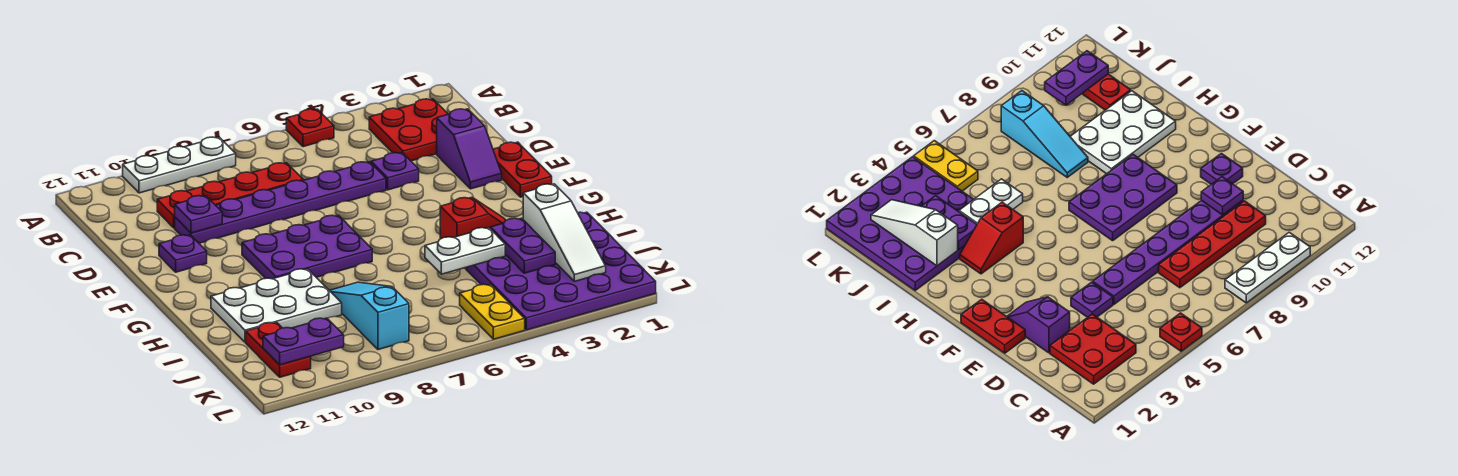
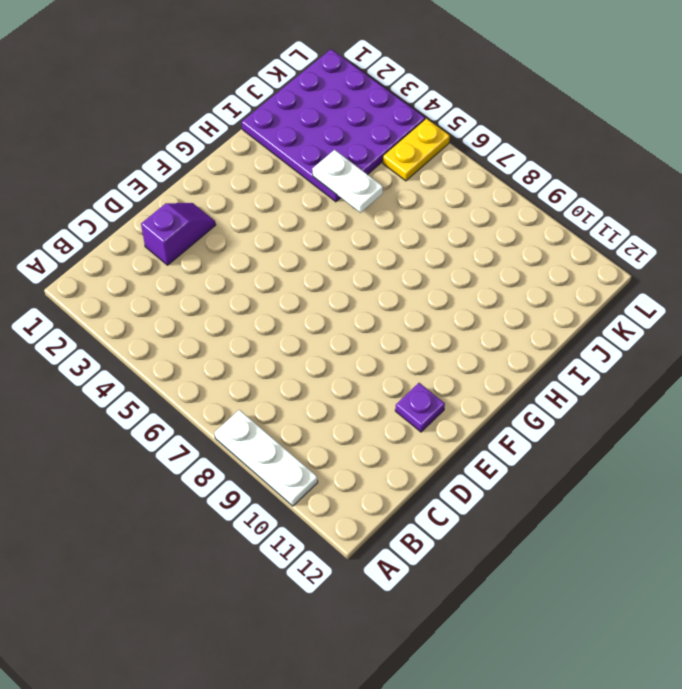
none -> red plate A5 level 1
none -> red plate B2:C3 level 1
none -> red plate C7:C10 level 1

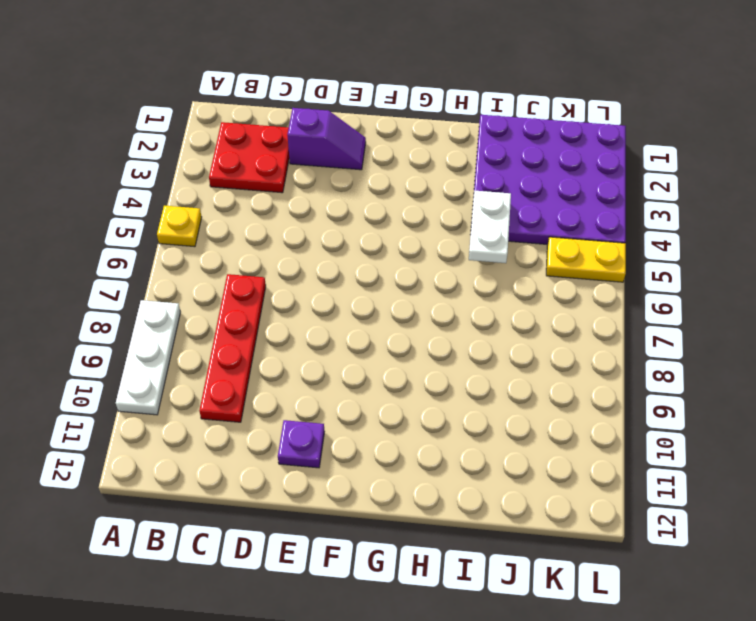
yellow plate A5 level 1 -> red plate A5 level 1
none -> purple plate D4 level 1
none -> purple plate D5:D10 level 1
none -> red plate E1:F1 level 1

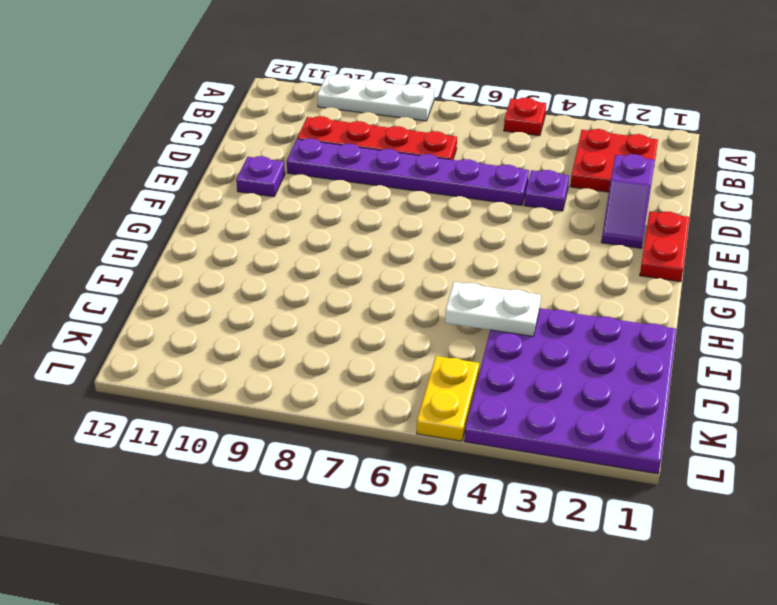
none -> purple plate F7:G9 level 1
none -> red slope H3:H4 level 1 top 4
none -> white plate H9:I11 level 1

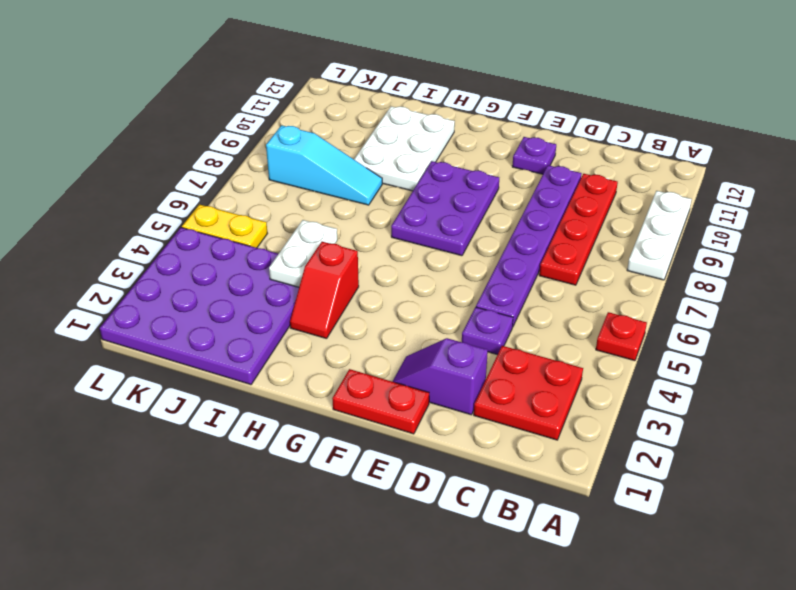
none -> red plate J11:K11 level 1
none -> purple plate D10 level 2
none -> white slope I2:K2 level 2 top I

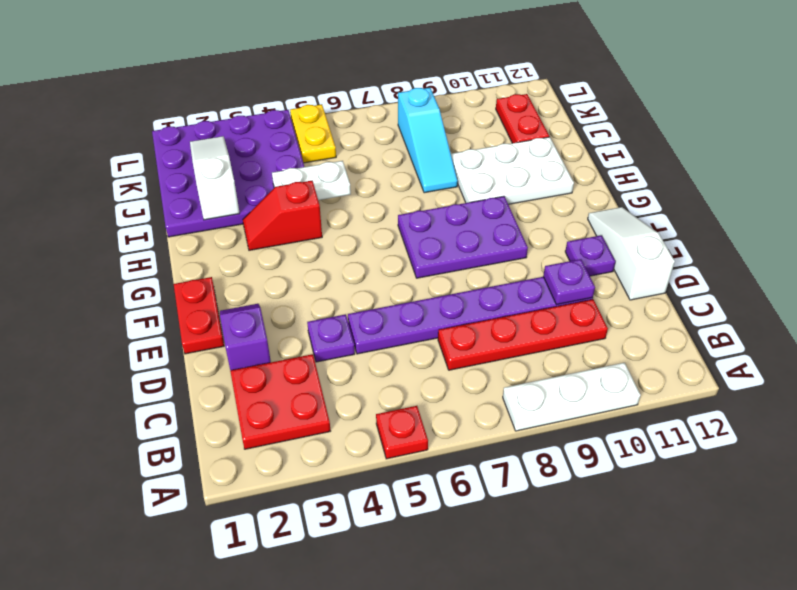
white slope D12:F12 level 1 top D -> none
none -> purple plate I3:J3 level 2
none -> purple plate K10:K11 level 2

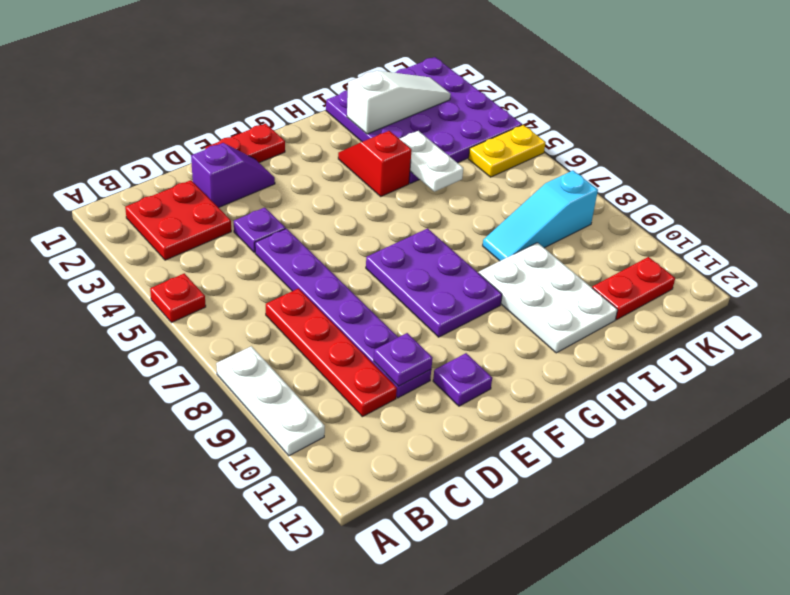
none -> purple plate I3:J3 level 2
none -> purple plate K10:K11 level 2

